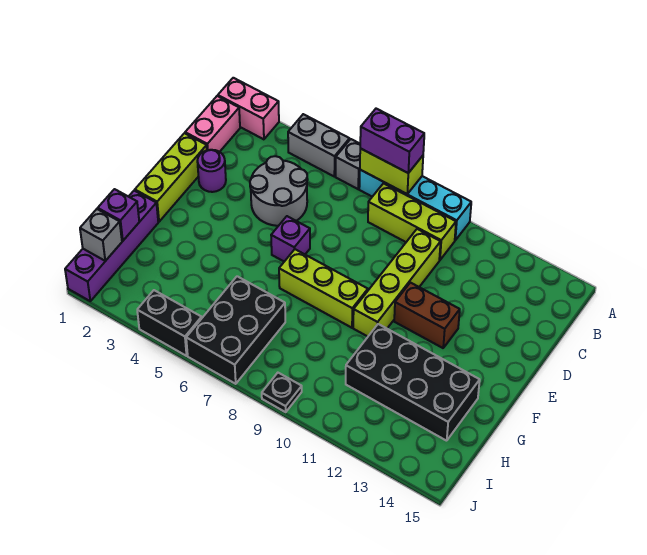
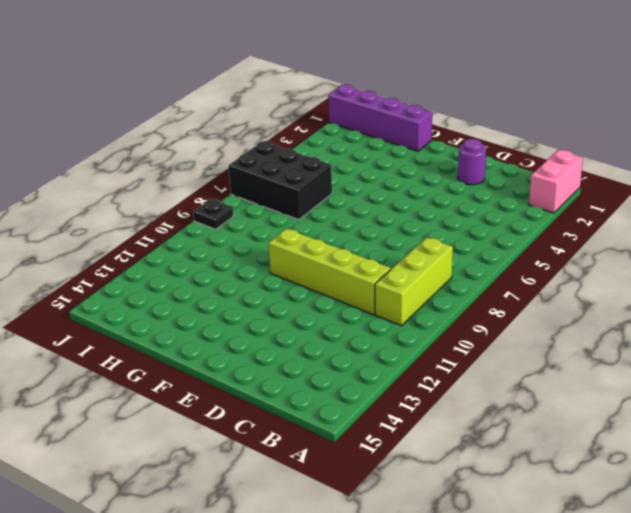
none -> grey brick A4:A5 level 1
none -> grey brick A6 level 1
none -> cyan brick A7:A10 level 1

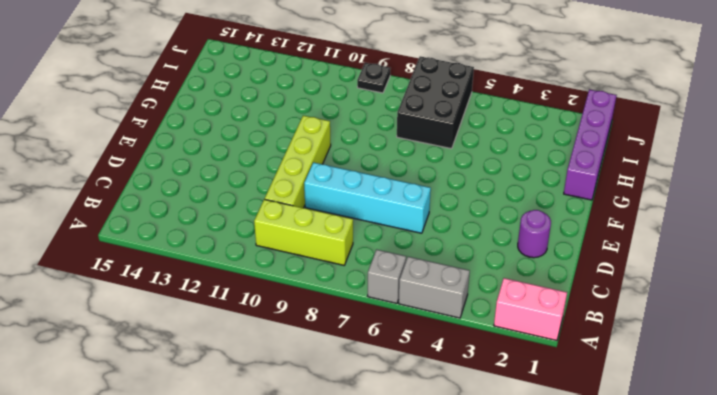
cyan brick D6:D9 level 1 -> cyan brick A7:A10 level 1
none -> pink brick B1:C1 level 1
none -> grey round brick C4:D5 level 1
none -> lime brick D1:F1 level 1

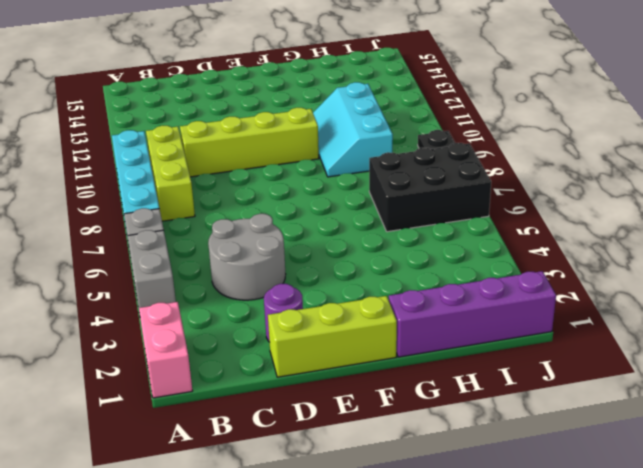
cyan slope G9:H11 level 1 top H -> black brick G11:H14 level 1
none -> pink brick B1:C1 level 1
none -> purple brick E6 level 1
none -> brown brick E11:E12 level 1

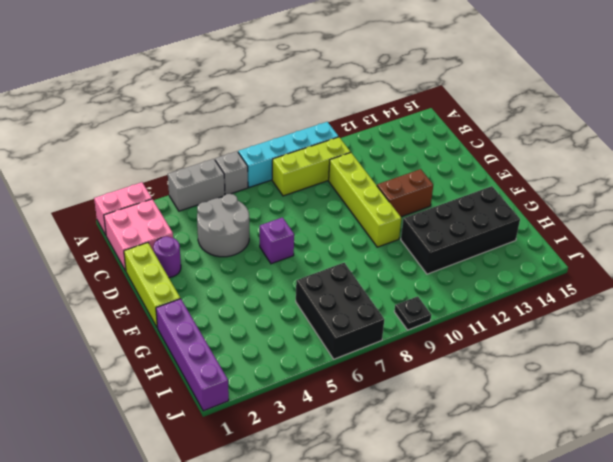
pink brick B1:C2 level 1 -> pink brick B1:C1 level 1
none -> lime brick F7:F9 level 1
none -> black brick J4:J5 level 1
none -> lime brick A7:A8 level 2

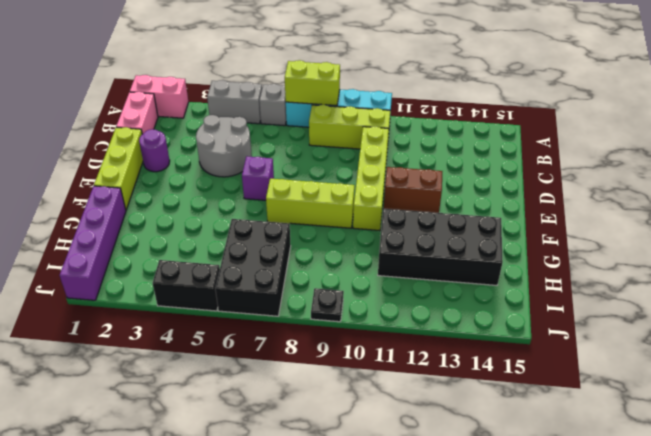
none -> purple brick H1 level 2
none -> grey brick I1 level 2
none -> purple brick A7:A8 level 3

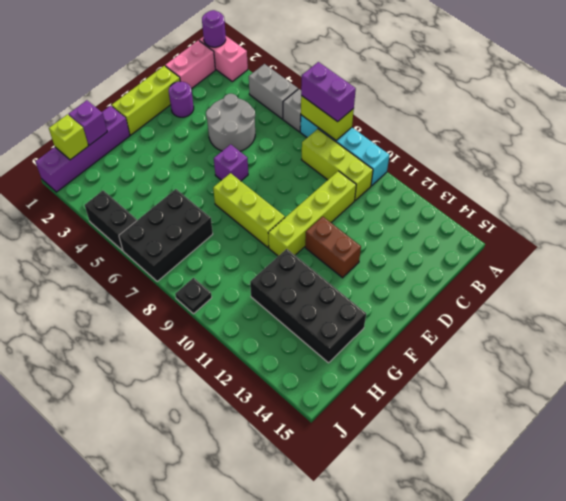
purple round brick A1 level 2 -> none
lime brick I1 level 2 -> grey brick I1 level 2

